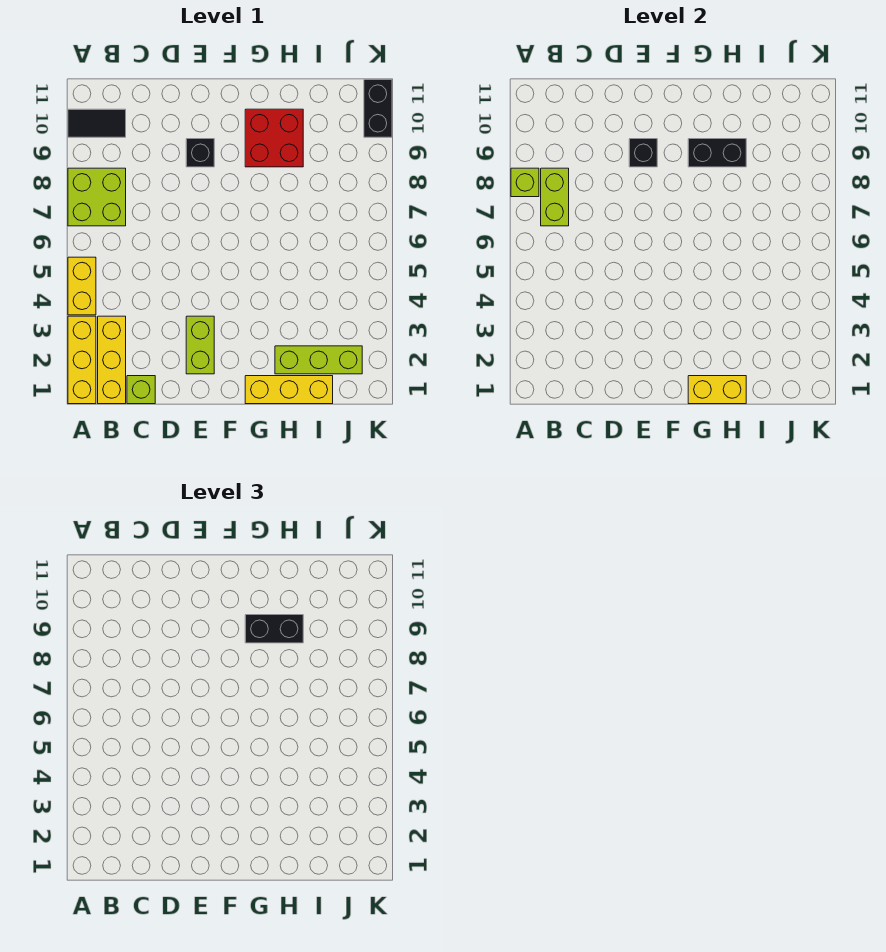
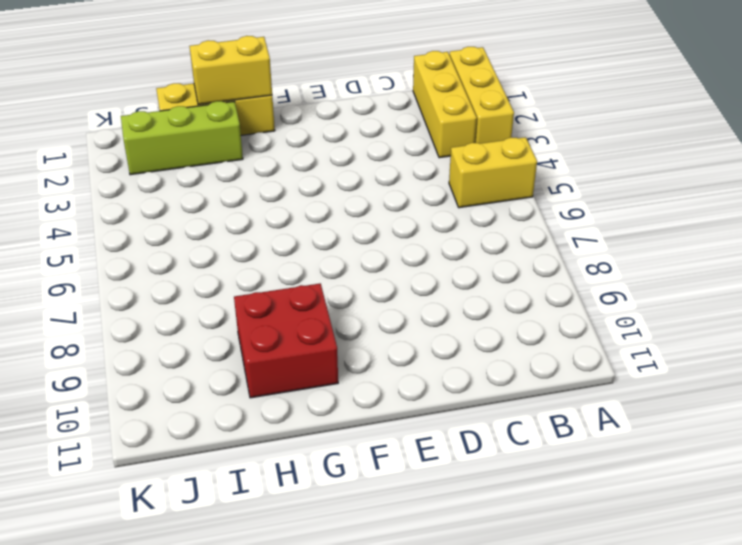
yellow brick A5:B5 level 1 -> yellow brick A4:A5 level 1
none -> lime brick A7:B8 level 1
none -> black tile A10:B10 level 1
none -> lime brick C1 level 1

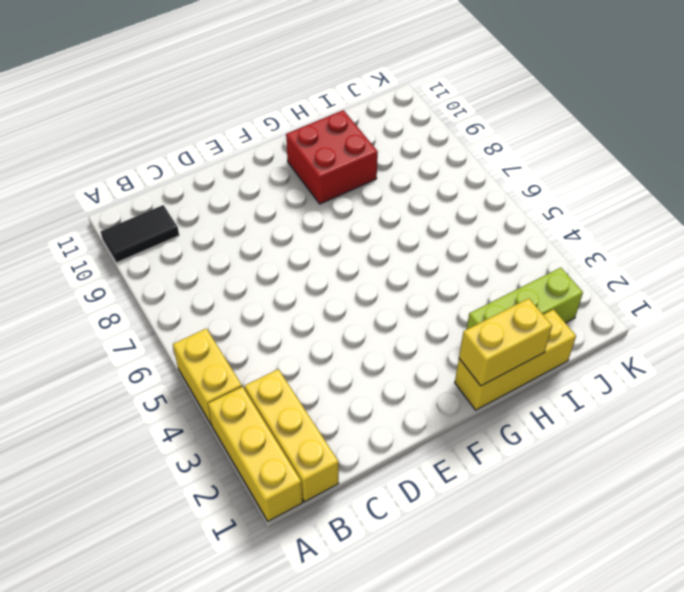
none -> lime brick A7:B8 level 1
none -> lime brick C1 level 1
none -> lime brick E2:E3 level 1

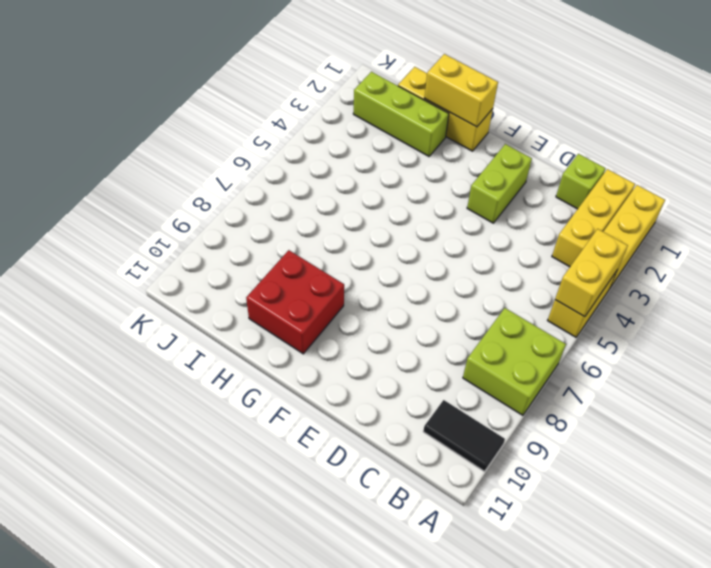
yellow brick A4:A5 level 2 -> none
none -> black brick E9 level 1
none -> black brick K10:K11 level 1
none -> lime brick A8 level 2

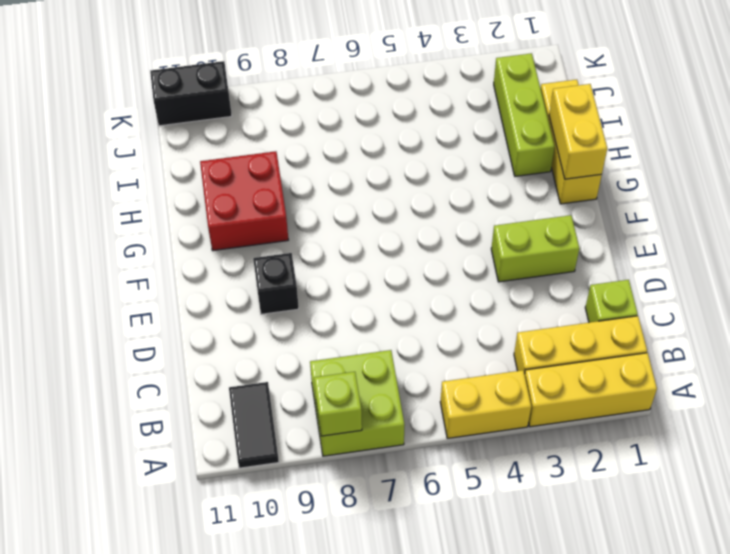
none -> lime brick B7:B8 level 2
none -> black brick E9 level 2
none -> black brick G9:H9 level 2

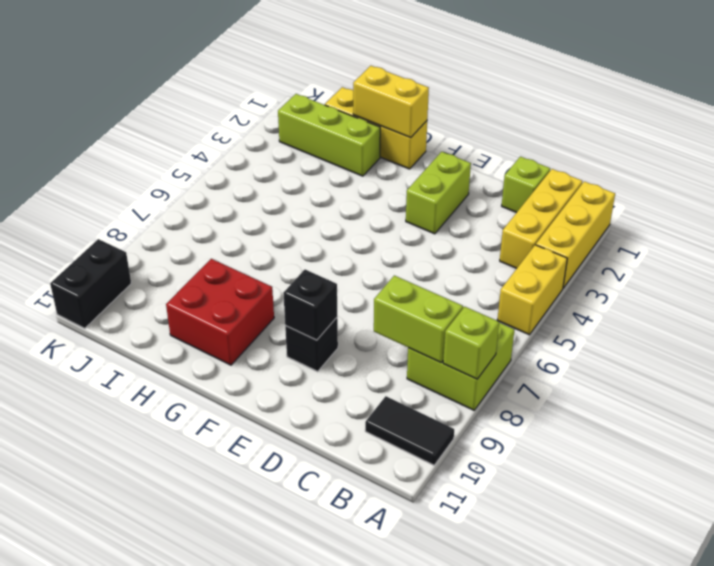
lime brick B8:C8 level 2 -> lime brick B7:B8 level 2
none -> black brick G9:H9 level 2
none -> black brick G9:H9 level 3

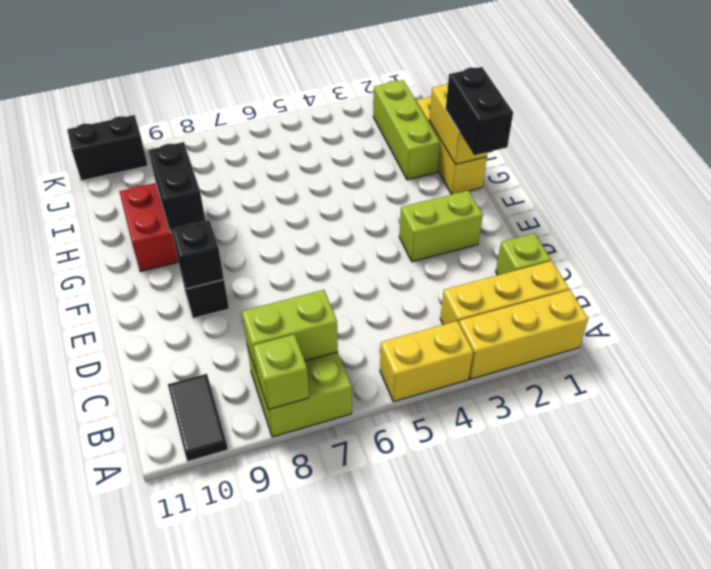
black brick F1:G1 level 3 -> black brick G9:H9 level 3

